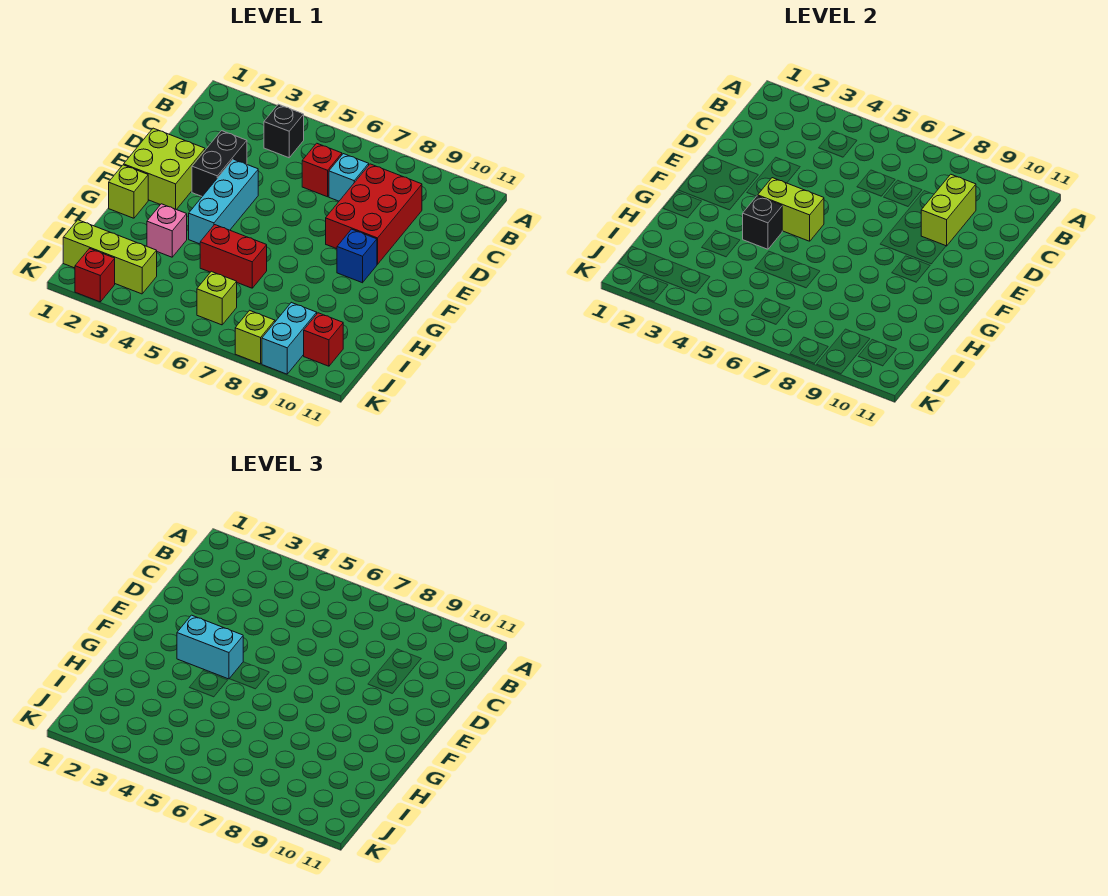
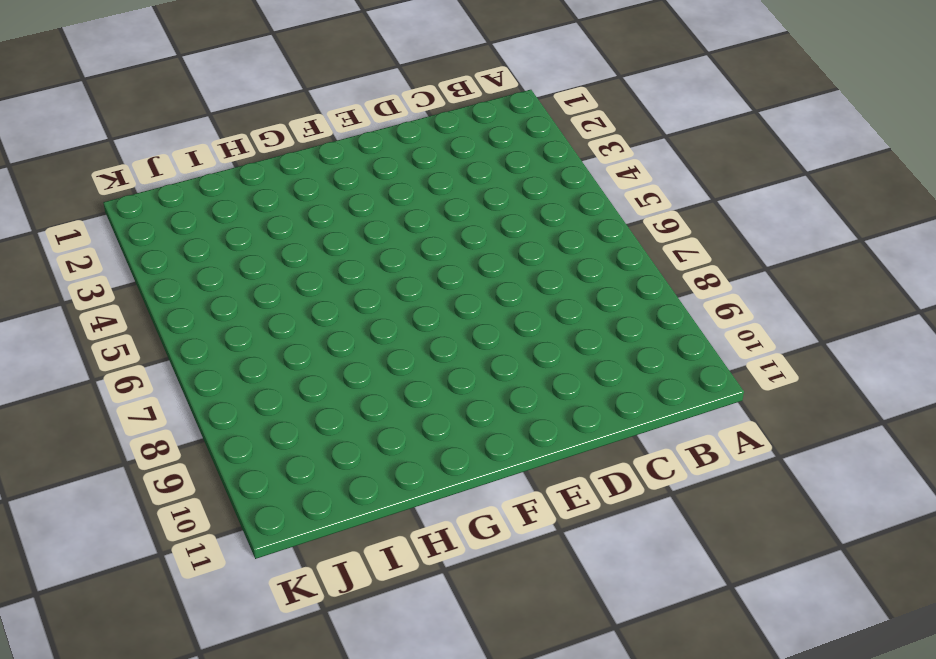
none -> black brick B4 level 1
none -> red brick C6 level 1
none -> cyan brick C7 level 1

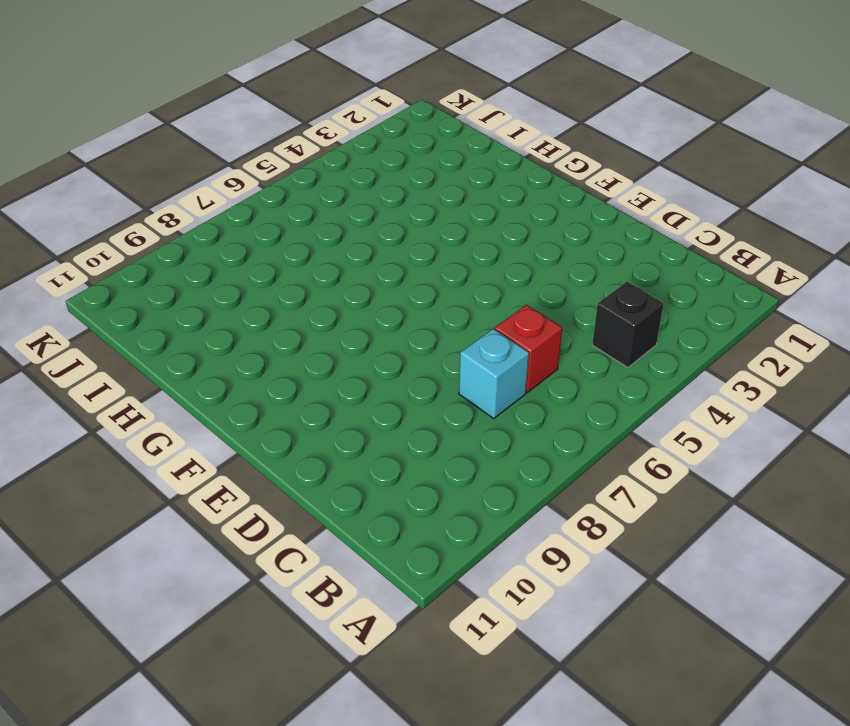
none -> red brick C8:E9 level 1
none -> black brick D3:E3 level 1
none -> lime brick E1:F2 level 1

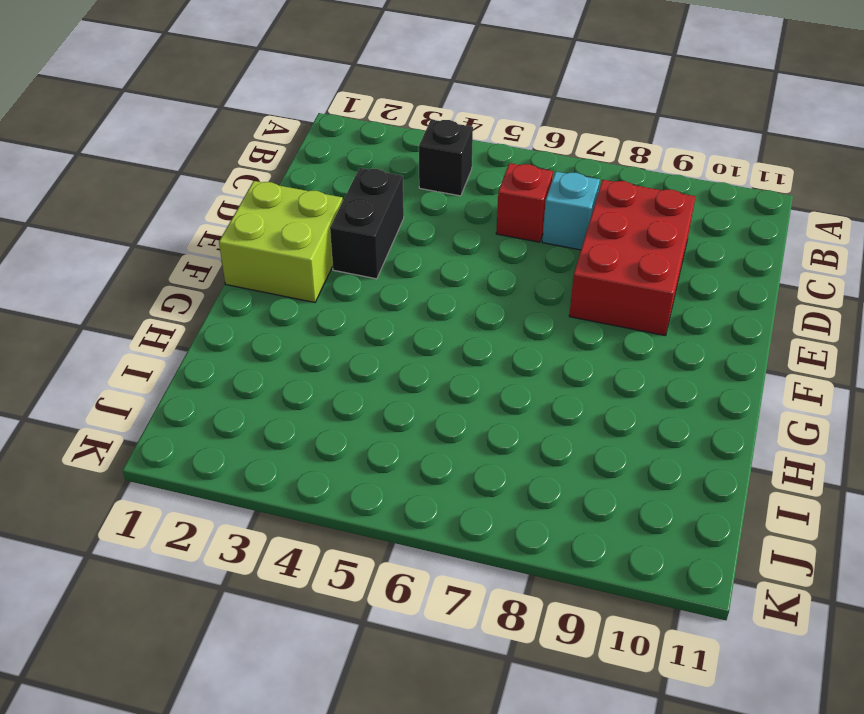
none -> cyan brick E4:G4 level 1
none -> blue brick F9 level 1
none -> lime brick G1 level 1

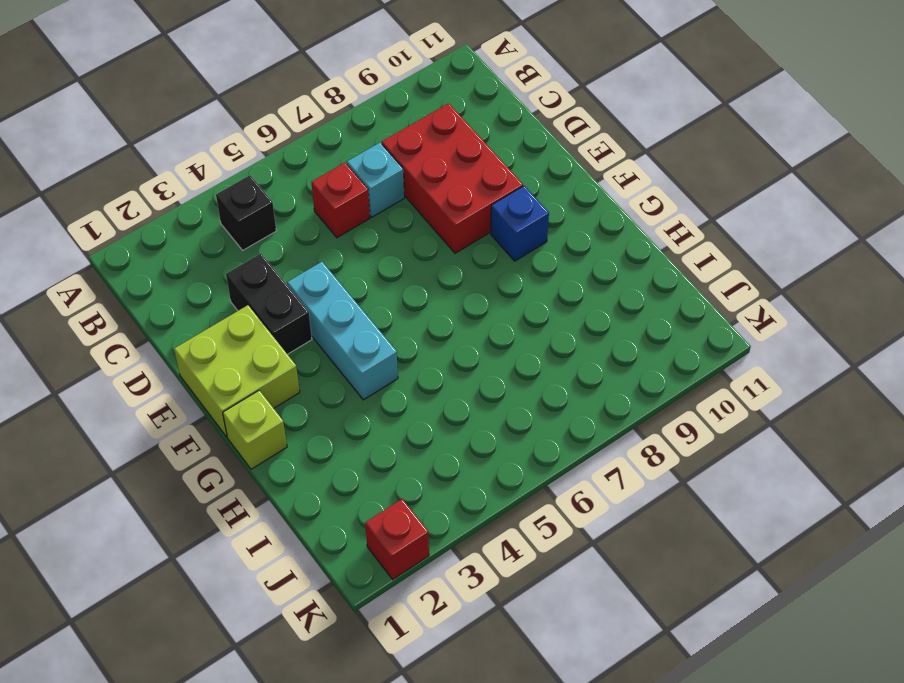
none -> pink brick H3 level 1
none -> red brick H5:H6 level 1
none -> lime brick J1:J3 level 1

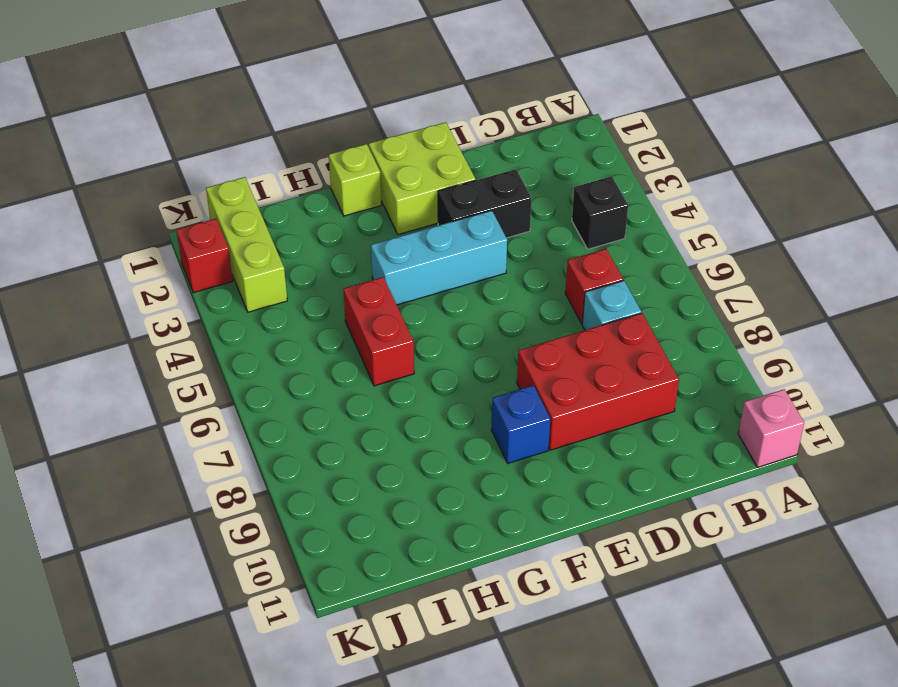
pink brick A11 level 1 -> pink brick H3 level 1
none -> lime brick J6 level 1
none -> cyan brick J9:K9 level 1
none -> red brick J10 level 1

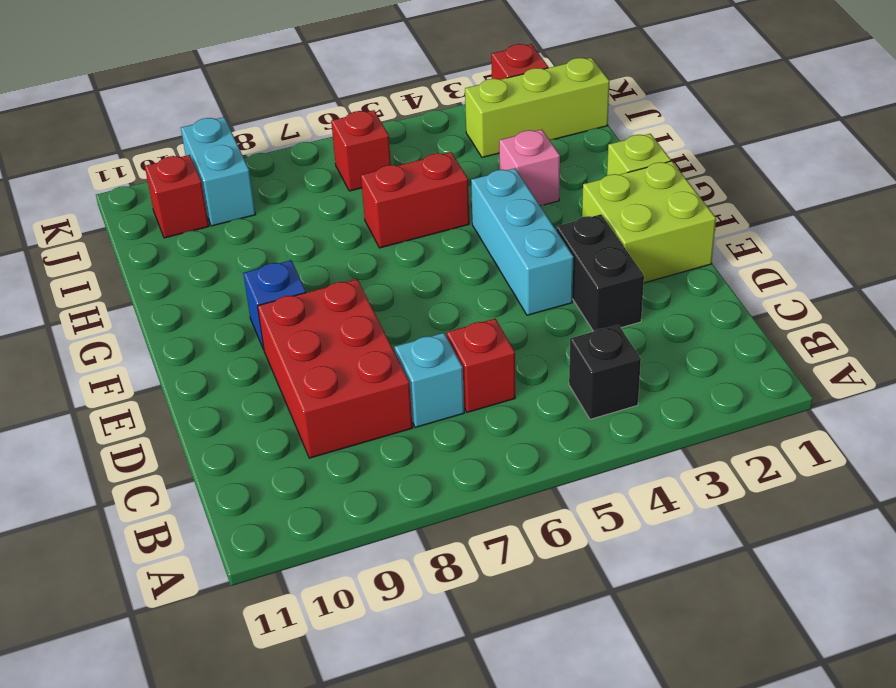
red brick J6 level 1 -> lime brick J6 level 1
none -> lime brick K8 level 1
none -> lime brick C9:D9 level 2
none -> lime brick F4:F5 level 2

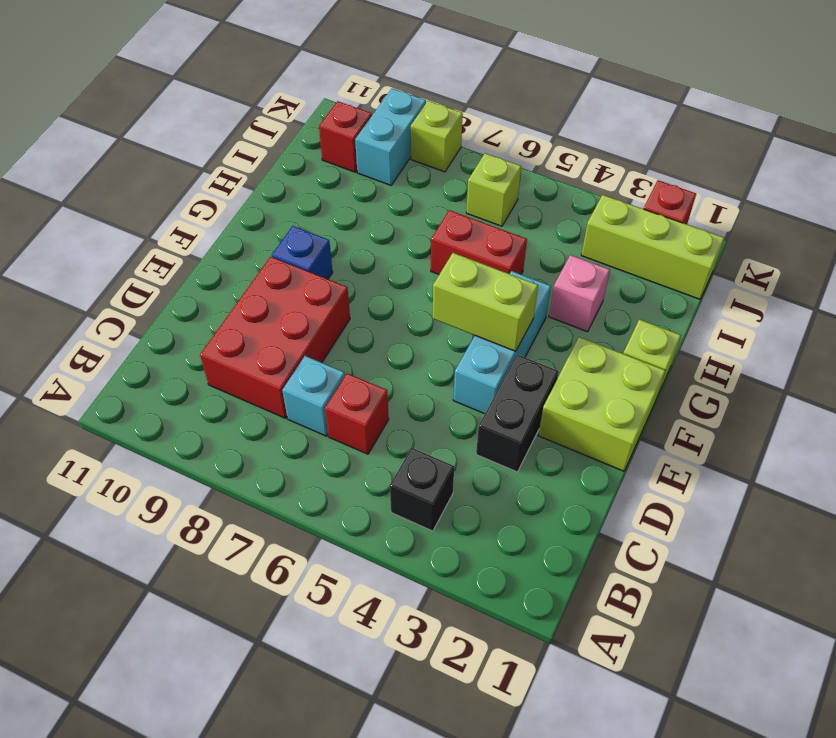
none -> lime brick C9:D9 level 2
none -> black brick G4 level 2
none -> cyan brick F3:F4 level 3

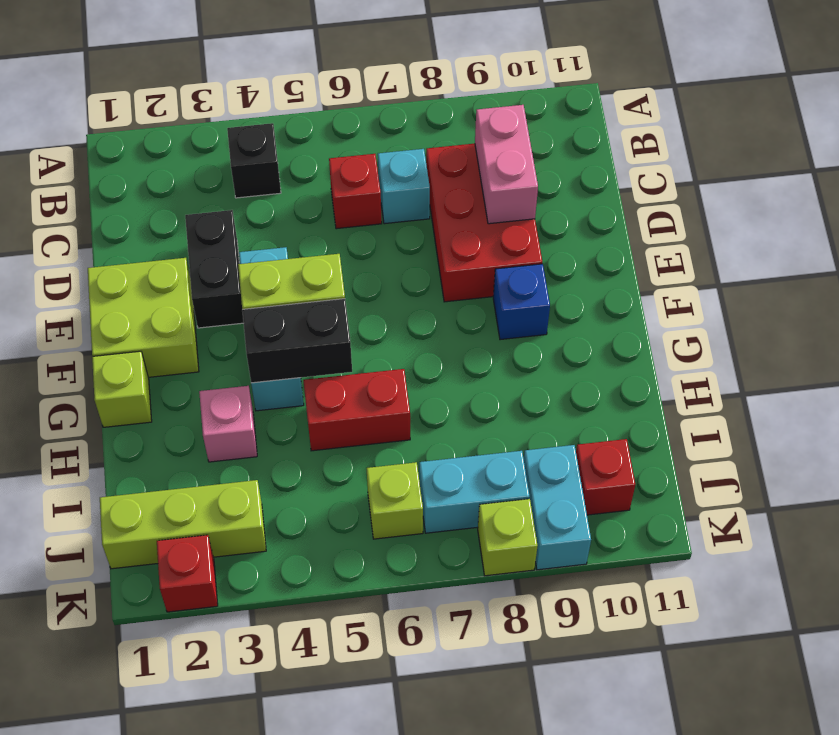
pink brick C9:D9 level 2 -> lime brick C9:D9 level 2
black brick G4:G5 level 2 -> black brick G4 level 2
cyan brick J7:J8 level 1 -> cyan brick F3:F4 level 3

